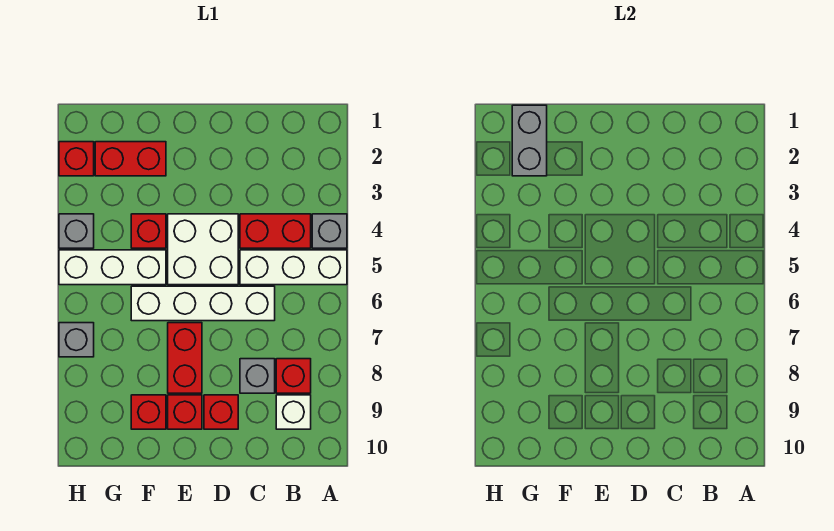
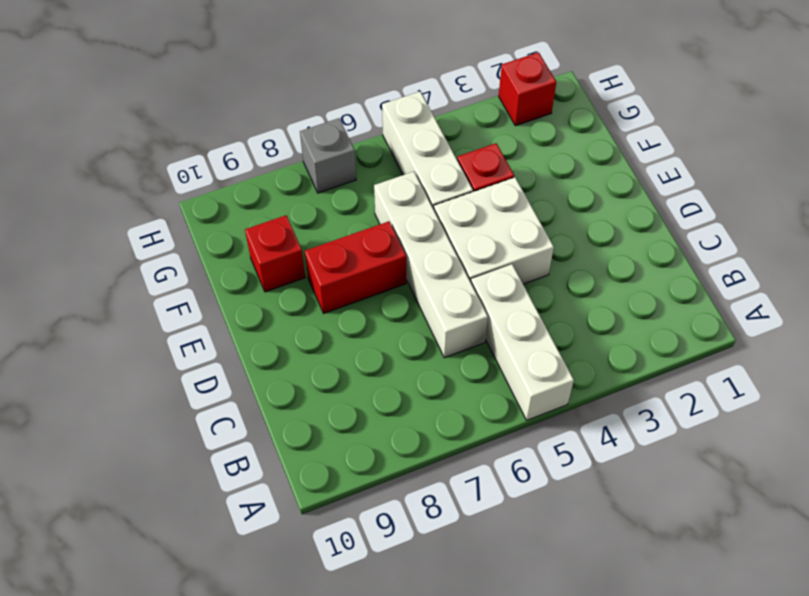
none -> grey brick A4 level 1
none -> red brick B4:C4 level 1
none -> red brick B8 level 1

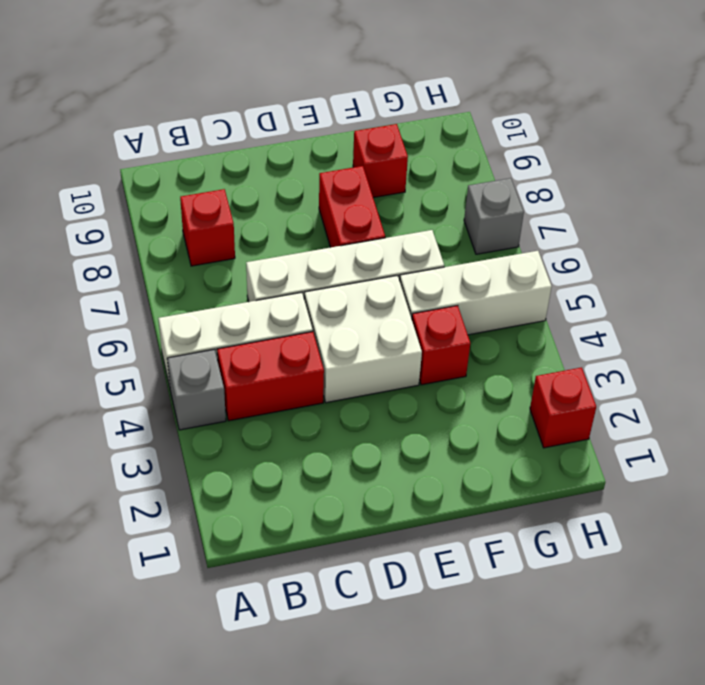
none -> white brick B9 level 1
none -> grey brick C8 level 1
none -> red brick D9 level 1

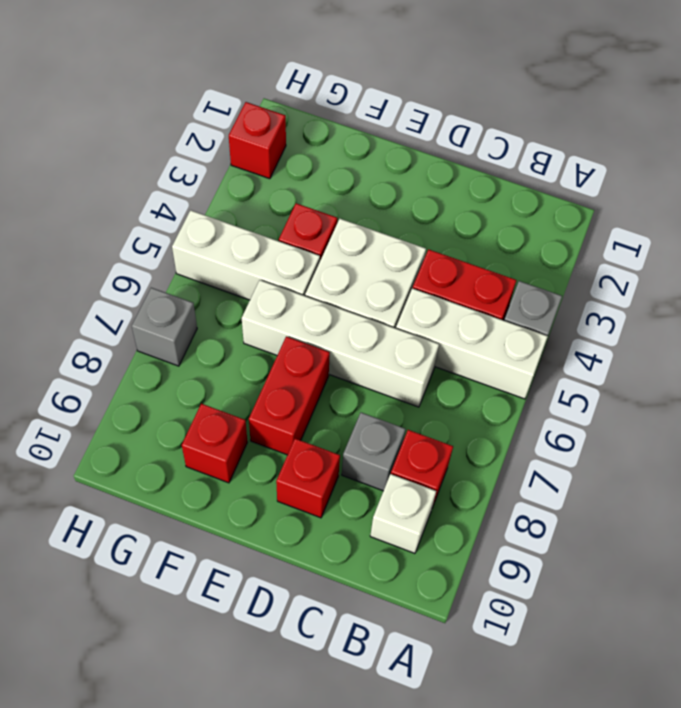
none -> red brick E9 level 1
none -> red brick F2:G2 level 1
none -> grey brick H4 level 1

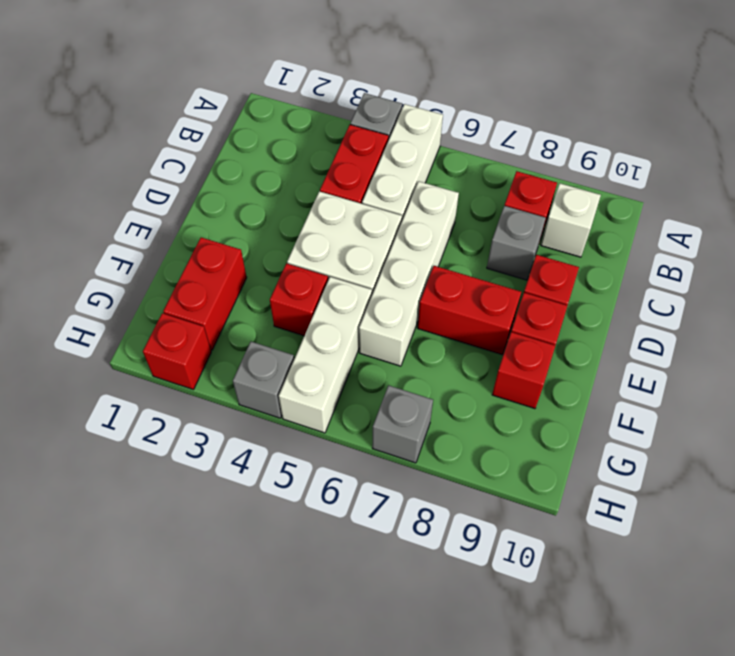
none -> grey brick G1:G2 level 2

